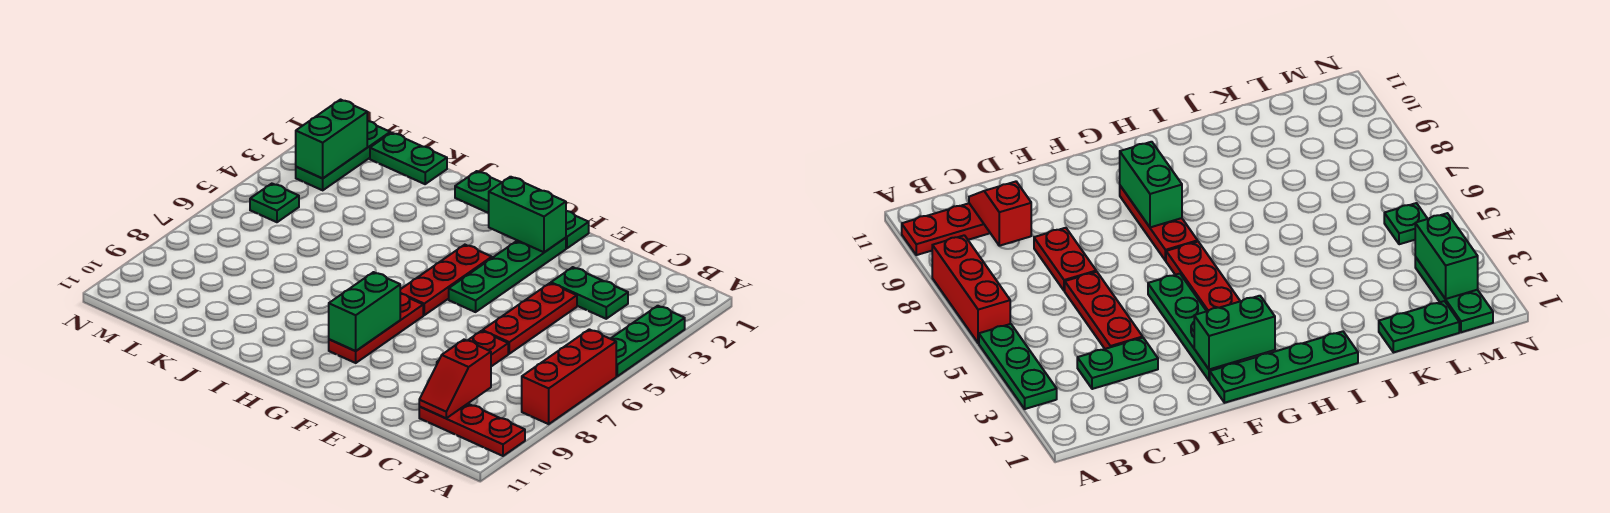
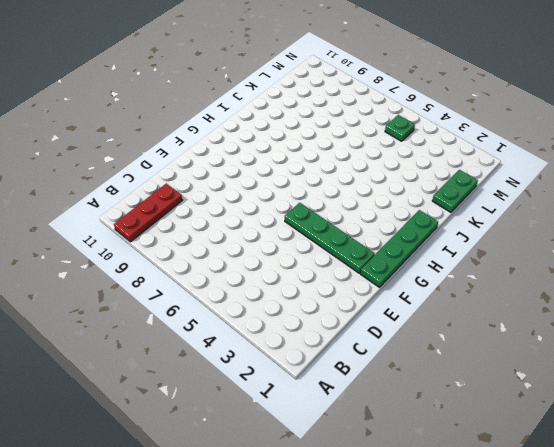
none -> green plate A3:A5 level 1
none -> red brick A6:A8 level 1
none -> green plate C3:D3 level 1

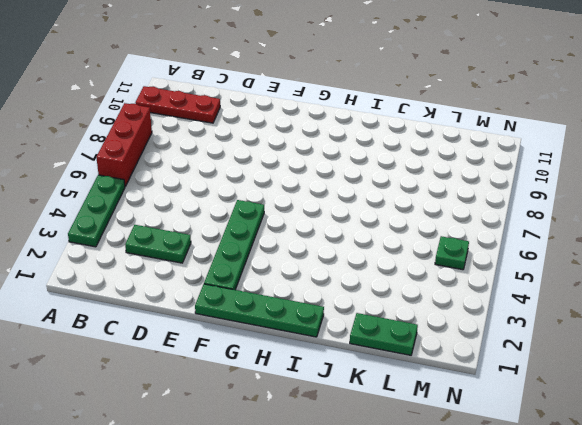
none -> red plate D4:D6 level 1
none -> red plate D7:D8 level 1
none -> red plate G4:G6 level 1

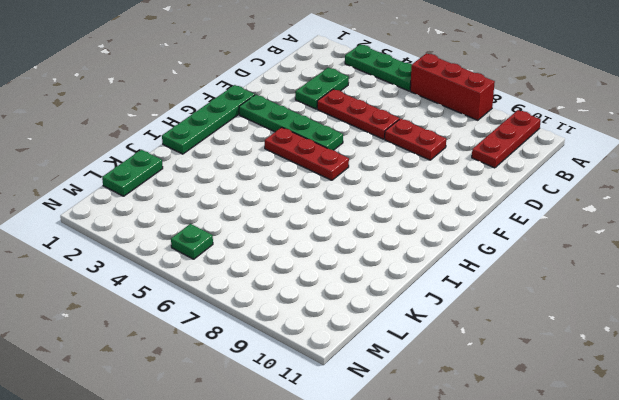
none -> red plate G7:G9 level 1
none -> green plate M1:M3 level 1
none -> red slope C9:C10 level 2 top 9

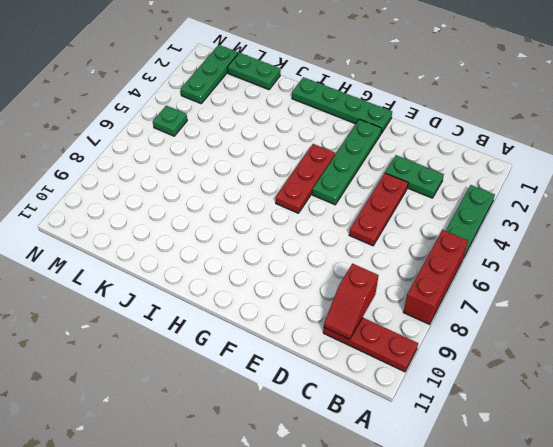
none -> red plate D7:D8 level 1
none -> red plate G7:G9 level 1
none -> green brick F2:G2 level 2

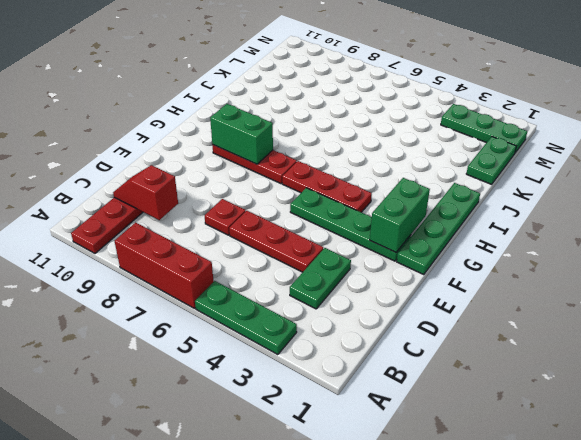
red plate D7 level 1 -> red plate D7:D8 level 1
none -> green plate M5 level 1
none -> green brick M2:M3 level 2

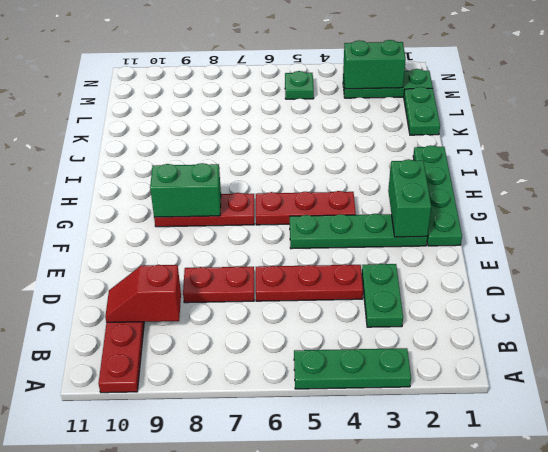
none -> red brick A6:A8 level 1

